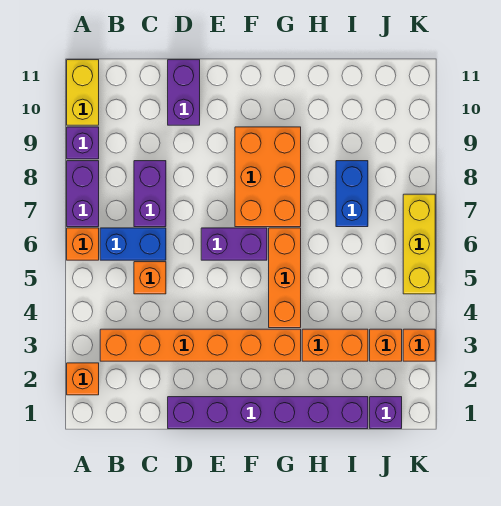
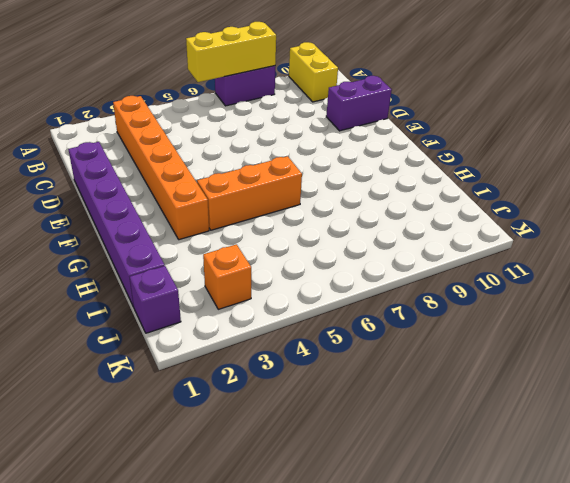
yellow brick A6:A8 level 2 -> yellow brick K5:K7 level 1
yellow brick A10:B10 level 1 -> yellow brick A10:A11 level 1
none -> orange brick A2 level 1
none -> orange brick A6 level 1
none -> purple brick A9 level 1

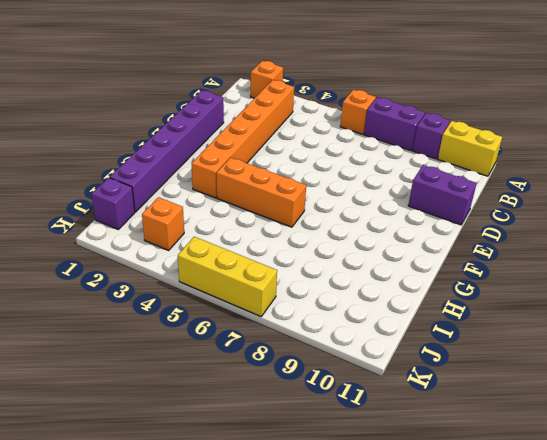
none -> blue brick B6:C6 level 1
none -> orange brick C5 level 1
none -> purple brick C7:C8 level 1

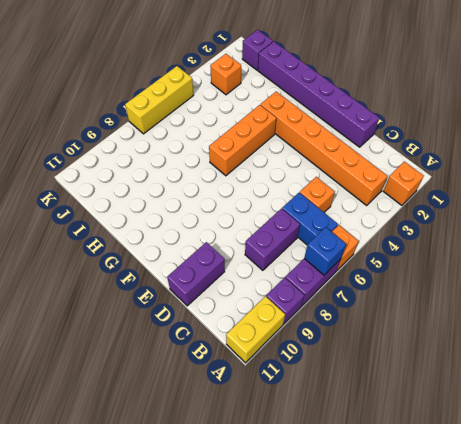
blue brick A7 level 2 -> none
none -> purple brick E6:F6 level 1
none -> orange brick F7:G9 level 1
none -> orange brick H3:I3 level 1

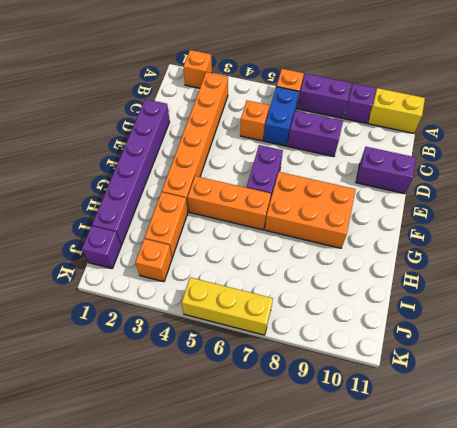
none -> blue brick I7:I8 level 1
none -> orange brick K3 level 1

